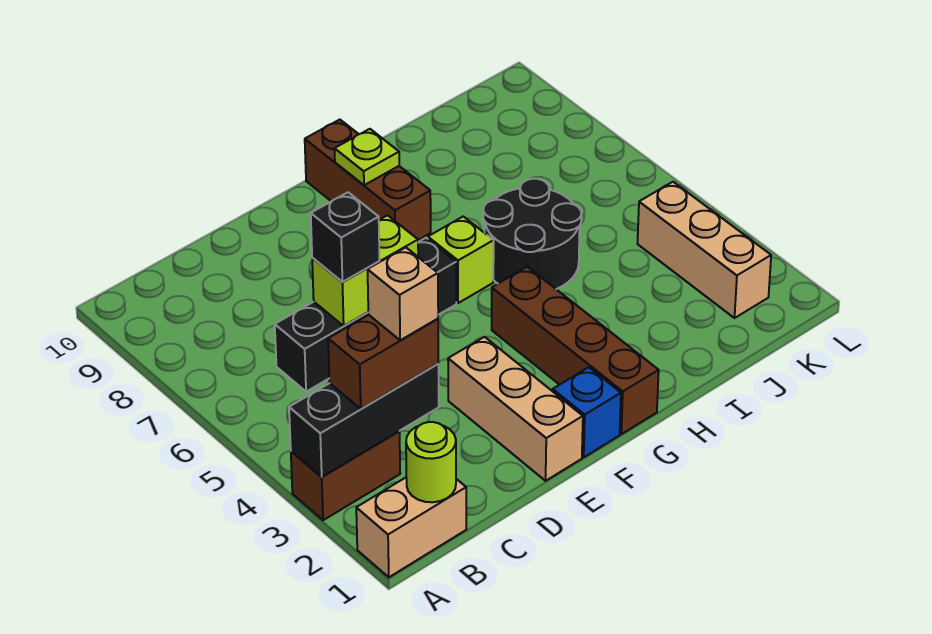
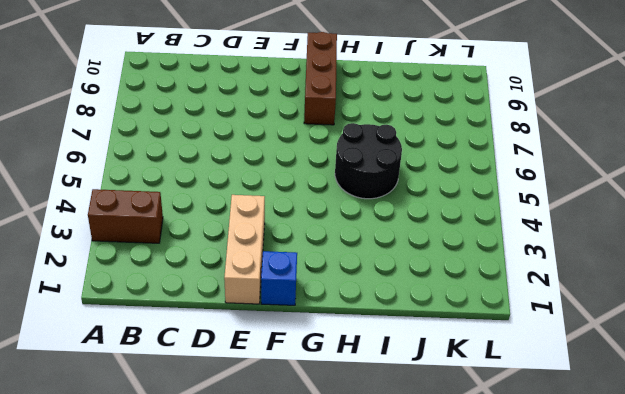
none -> tan brick A1:B1 level 1
none -> black brick C6:F6 level 1
none -> brown brick G1:G4 level 1

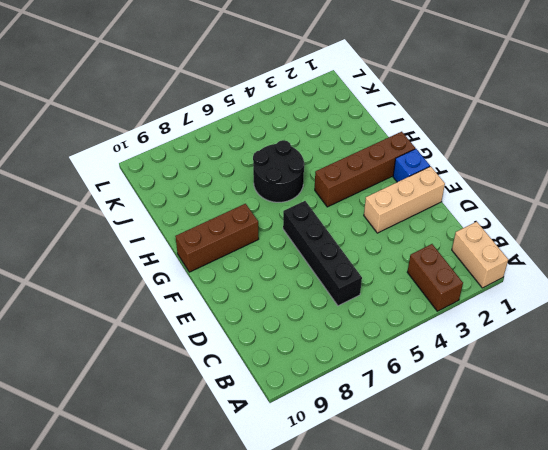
none -> lime brick G6 level 1
none -> tan brick K2:K4 level 1
none -> black brick A3:C3 level 2

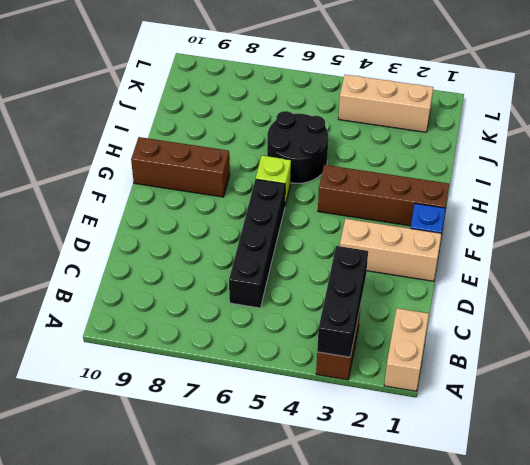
none -> lime round brick B1 level 2
none -> lime brick D6:E6 level 2
none -> lime plate G9 level 2

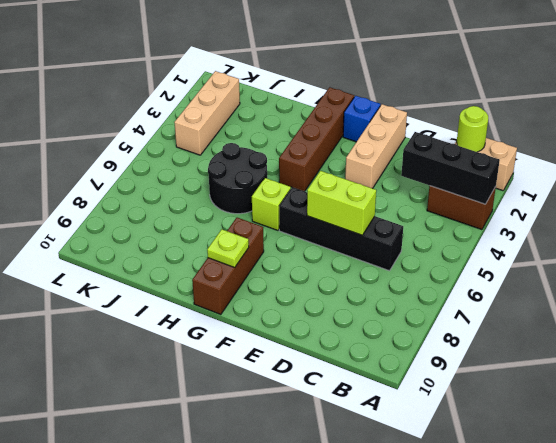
none -> brown brick B3:C3 level 3
none -> black brick D6 level 3
none -> tan brick C3 level 4

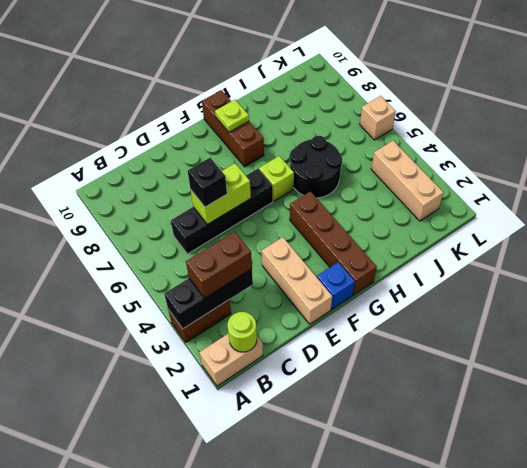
tan brick L6 level 1 -> tan brick C3 level 4

